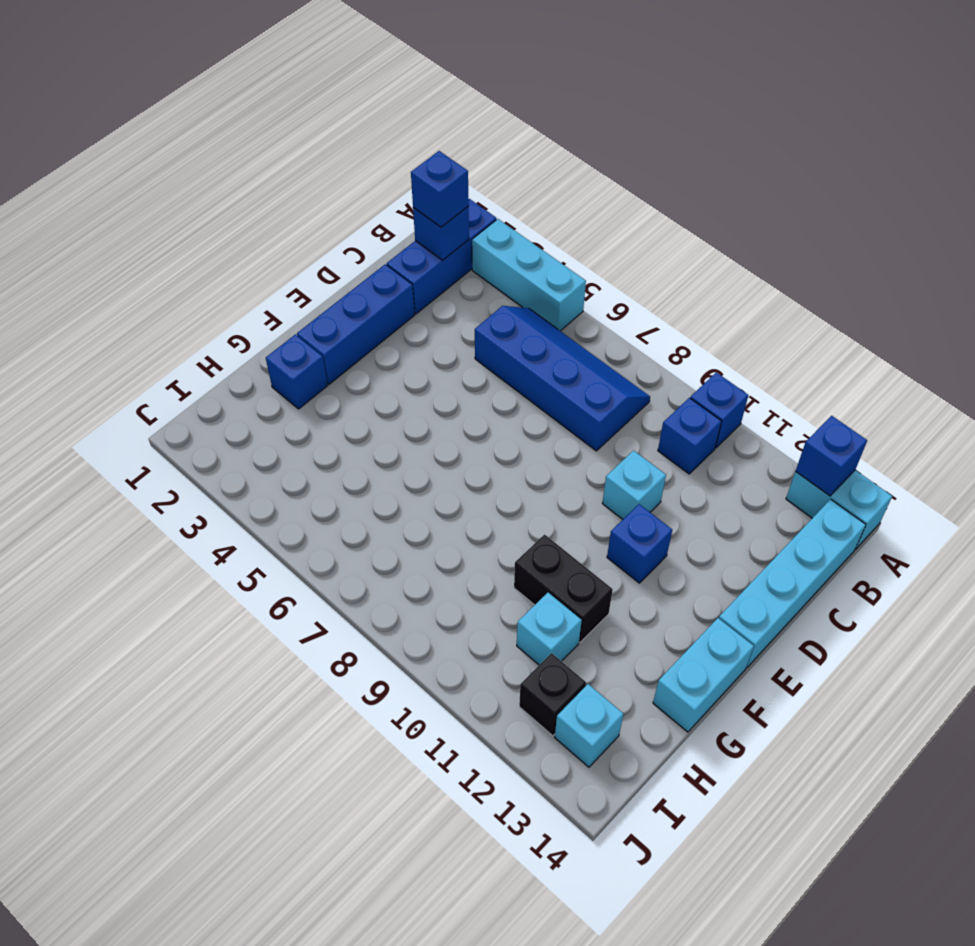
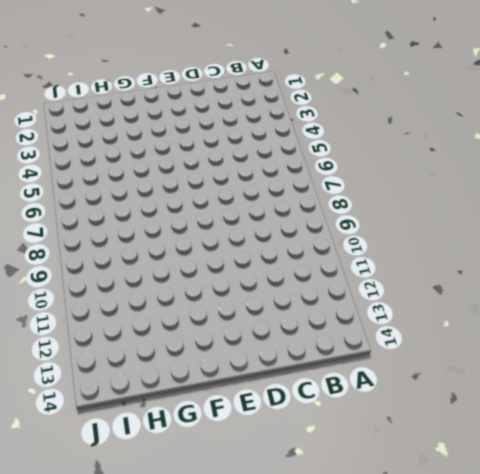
none -> blue brick A2:C2 level 1
none -> cyan brick A3:A5 level 1
none -> blue brick A10 level 1

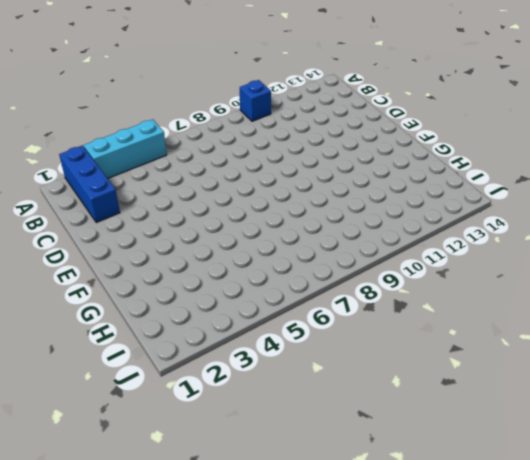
none -> cyan brick A13:A14 level 1
none -> blue slope B5:C8 level 1 top C
none -> blue brick B10 level 1

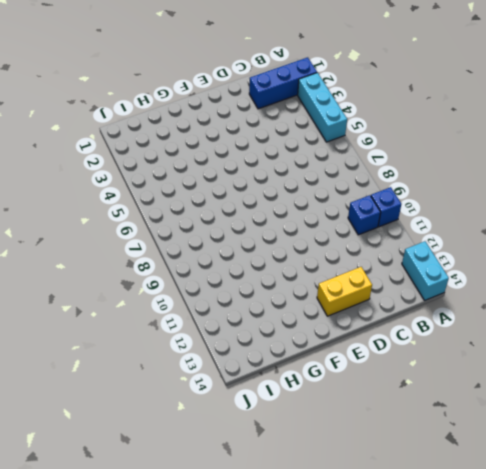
yellow brick D13:E13 level 1 -> none
none -> blue slope B5:C8 level 1 top C
none -> cyan brick B14:E14 level 1
none -> blue brick D2:F2 level 1

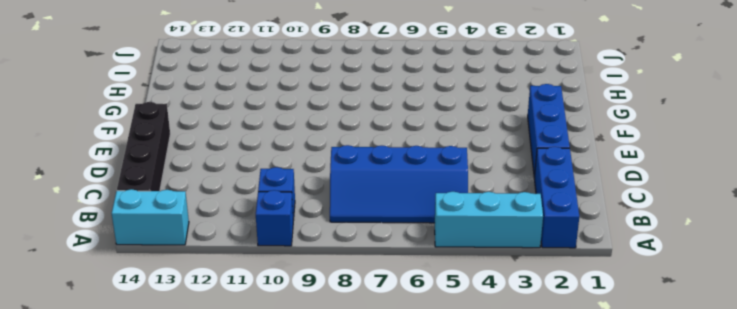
black brick B14:E14 level 1 -> cyan brick B14:E14 level 1
none -> cyan brick D10 level 1
none -> blue brick E11 level 1
none -> cyan brick F14:G14 level 1

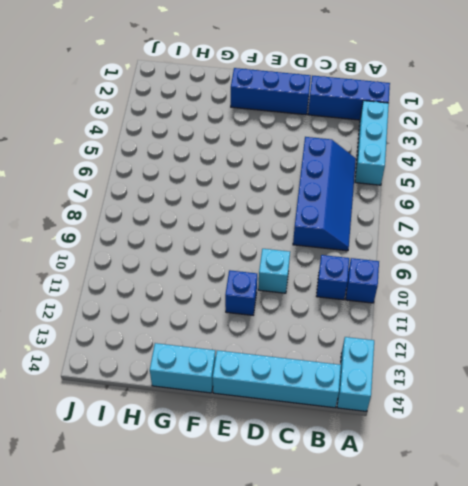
none -> blue brick G2 level 1
none -> black brick G10:G11 level 1
none -> cyan brick H11 level 1

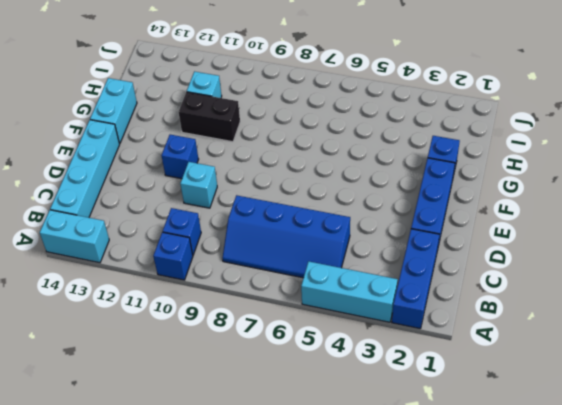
none -> black brick I12 level 1
none -> cyan brick I13 level 1
none -> blue brick A13 level 2

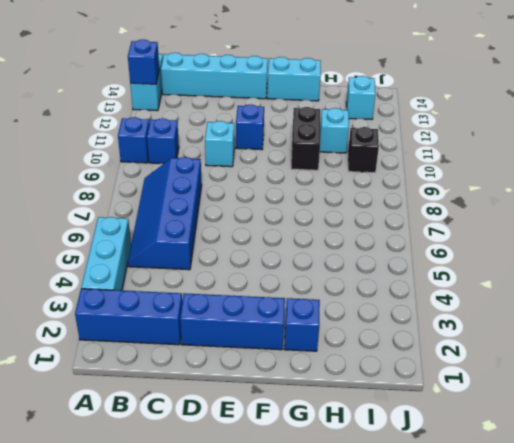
black brick I10 level 1 -> black brick I12 level 1
none -> blue brick B2 level 2
none -> blue brick B2 level 3

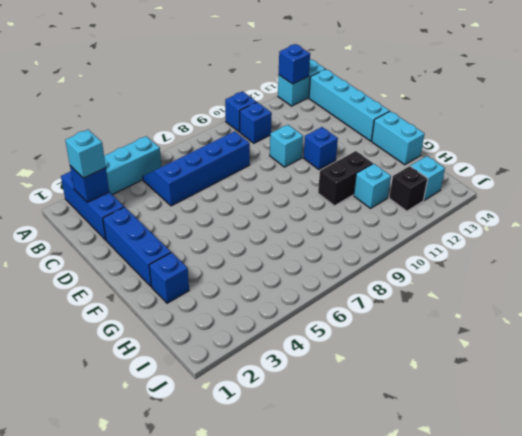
cyan brick B2 level 3 -> blue brick B2 level 3

